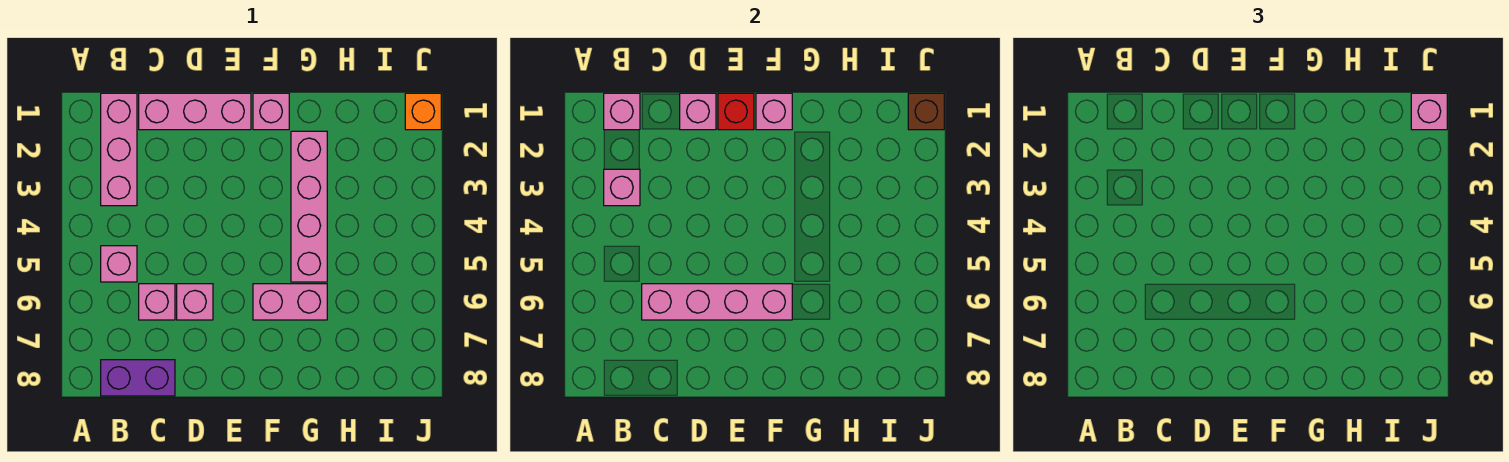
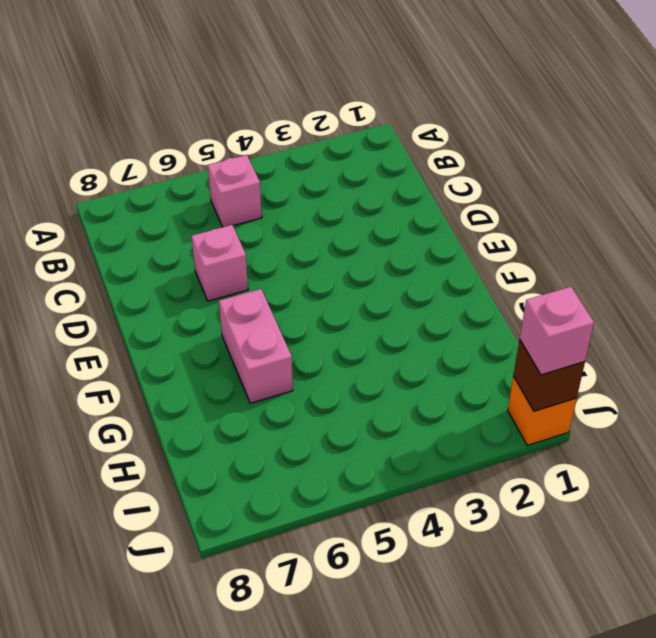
none -> pink brick B1:B3 level 1
none -> purple brick B8:C8 level 1
none -> pink brick C1:E1 level 1

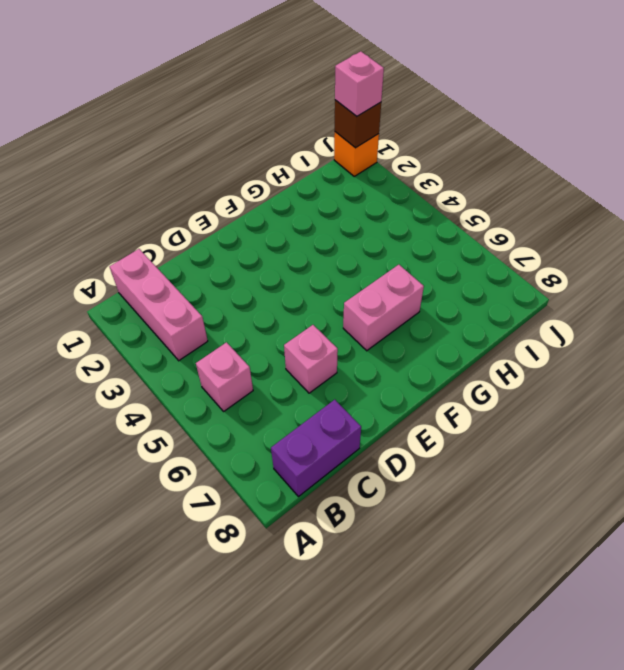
none -> pink brick C1:E1 level 1
none -> pink brick C6 level 1
none -> pink brick F1 level 1

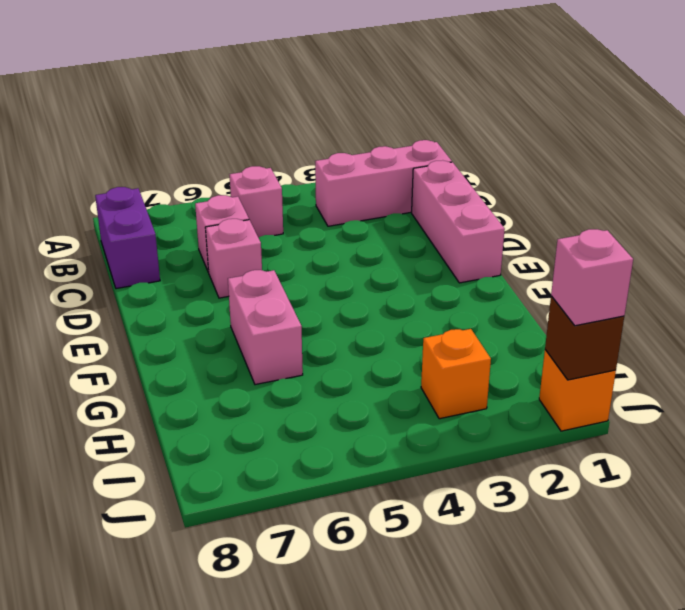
orange brick I3 level 1 -> none
none -> pink brick F1 level 1
none -> pink brick G2:G5 level 1
none -> pink brick B1 level 2

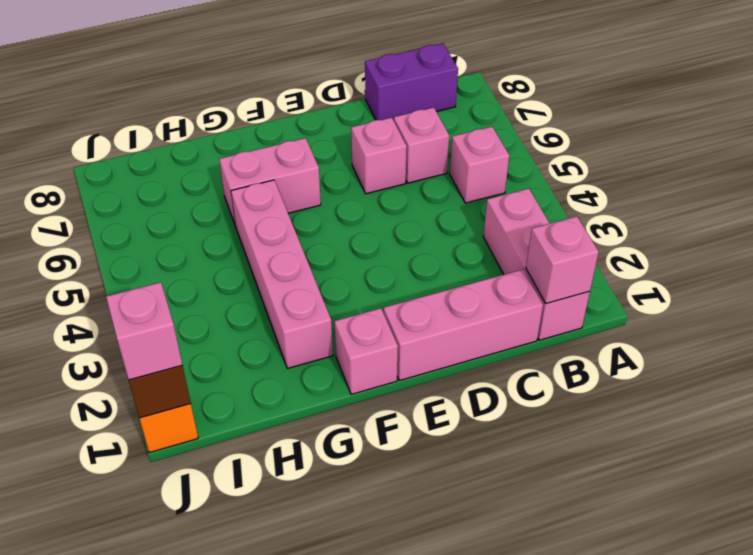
none -> pink brick B3 level 2
none -> pink brick C6:F6 level 2
none -> pink brick D1 level 2

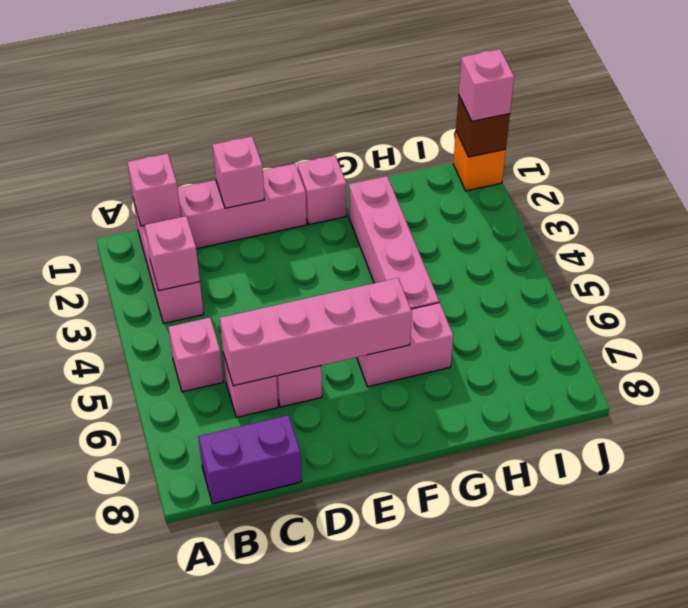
none -> red brick E1 level 2
none -> pink brick F1 level 2

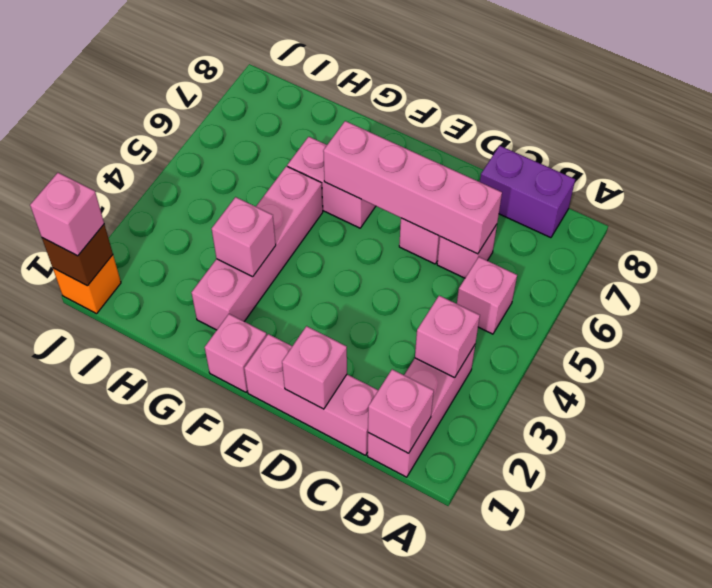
pink brick G3 level 2 -> pink brick F1 level 2
none -> red brick E1 level 2

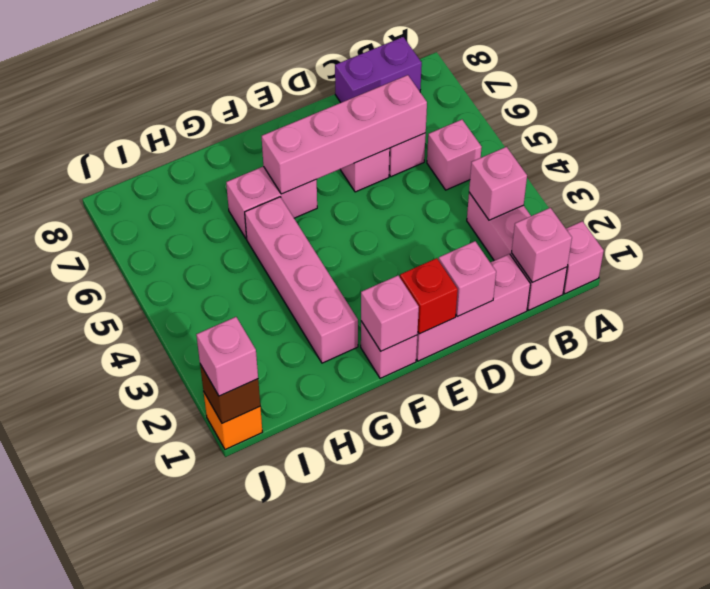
pink brick A1 level 1 -> none

